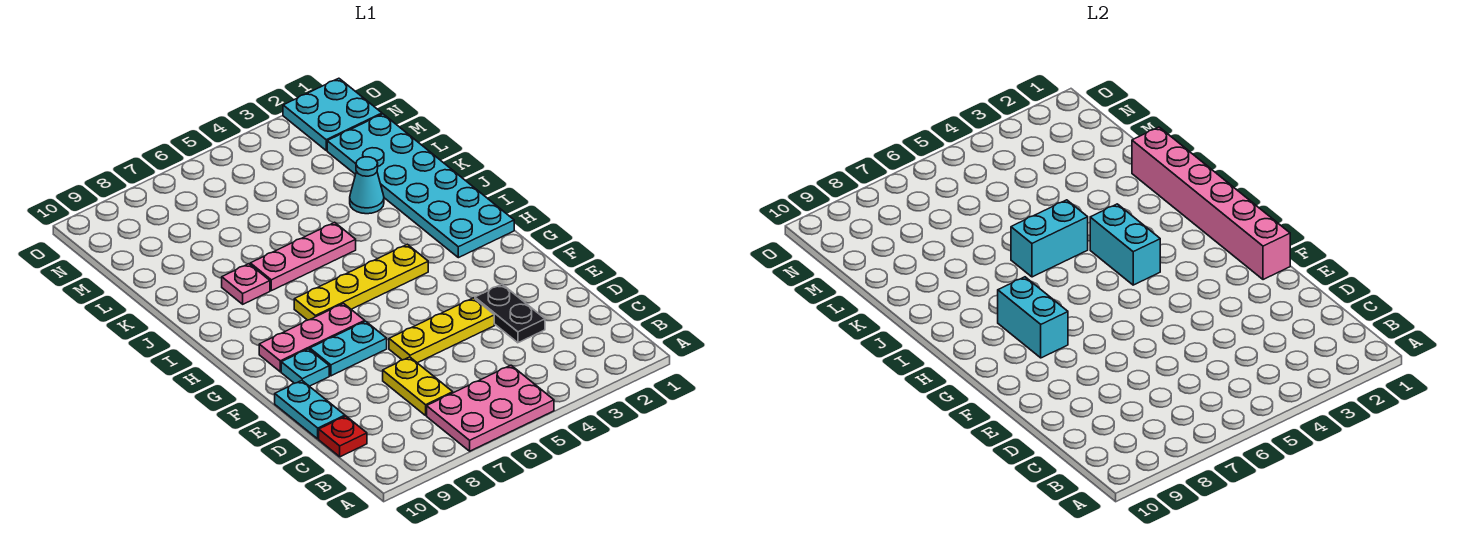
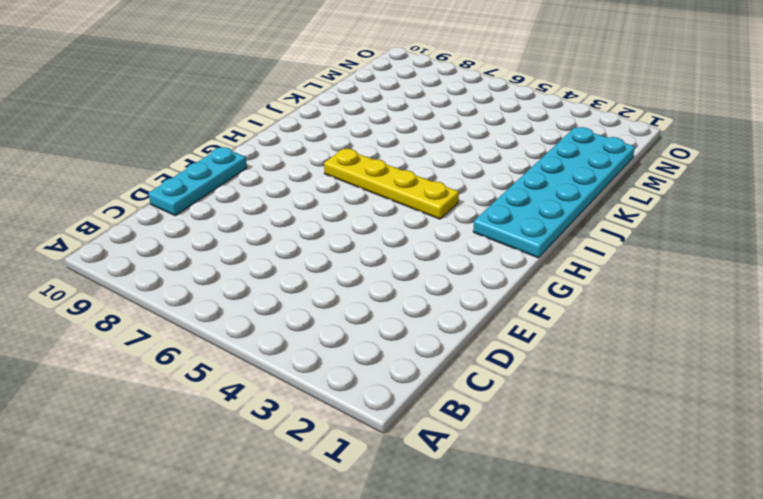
cyan plate D10:F10 level 1 -> cyan plate D10:E10 level 1
none -> pink plate A5:B7 level 1
none -> yellow plate C7:D7 level 1
none -> red plate C10 level 1

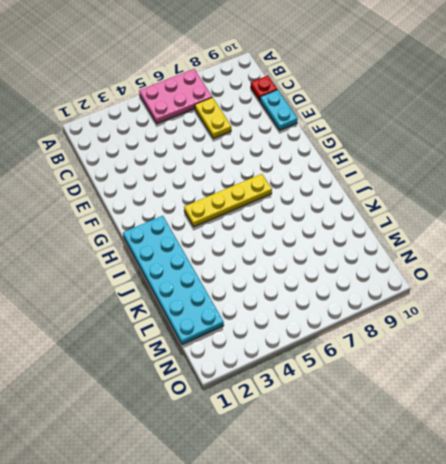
none -> black plate D3:E3 level 1
none -> yellow plate E4:E6 level 1
none -> cyan plate F7:F8 level 1

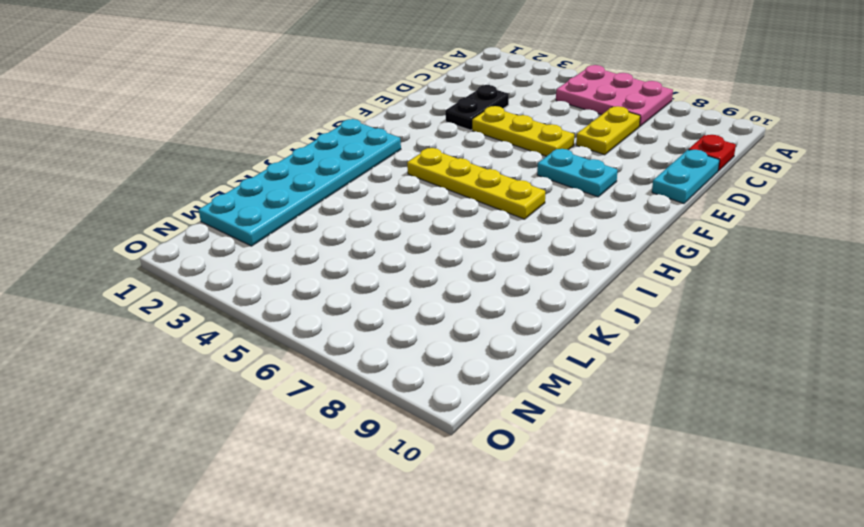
none -> cyan plate F9 level 1
none -> pink plate G7:G9 level 1
none -> pink plate J5:J7 level 1

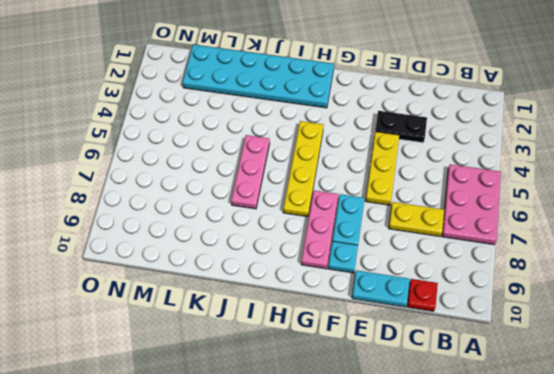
none -> pink plate J8 level 1
none -> cyan cone K3 level 1
none -> cyan plate N1:O2 level 1

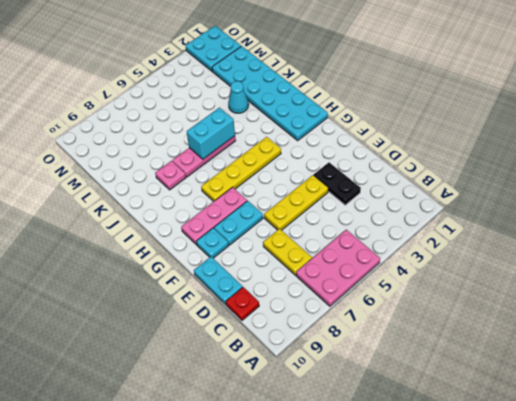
none -> pink brick F1:K1 level 2
none -> cyan brick G8:H8 level 2
none -> cyan brick H4:I4 level 2

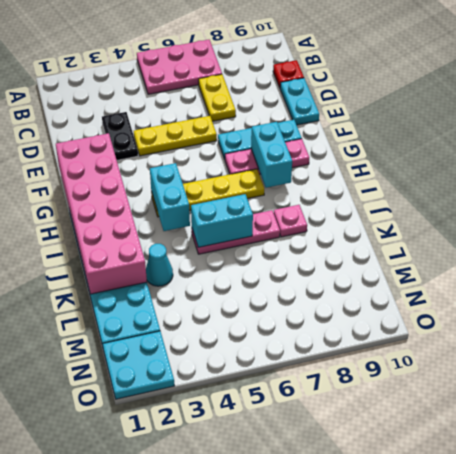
pink brick F1:K2 level 2 -> pink brick F1:K1 level 2

